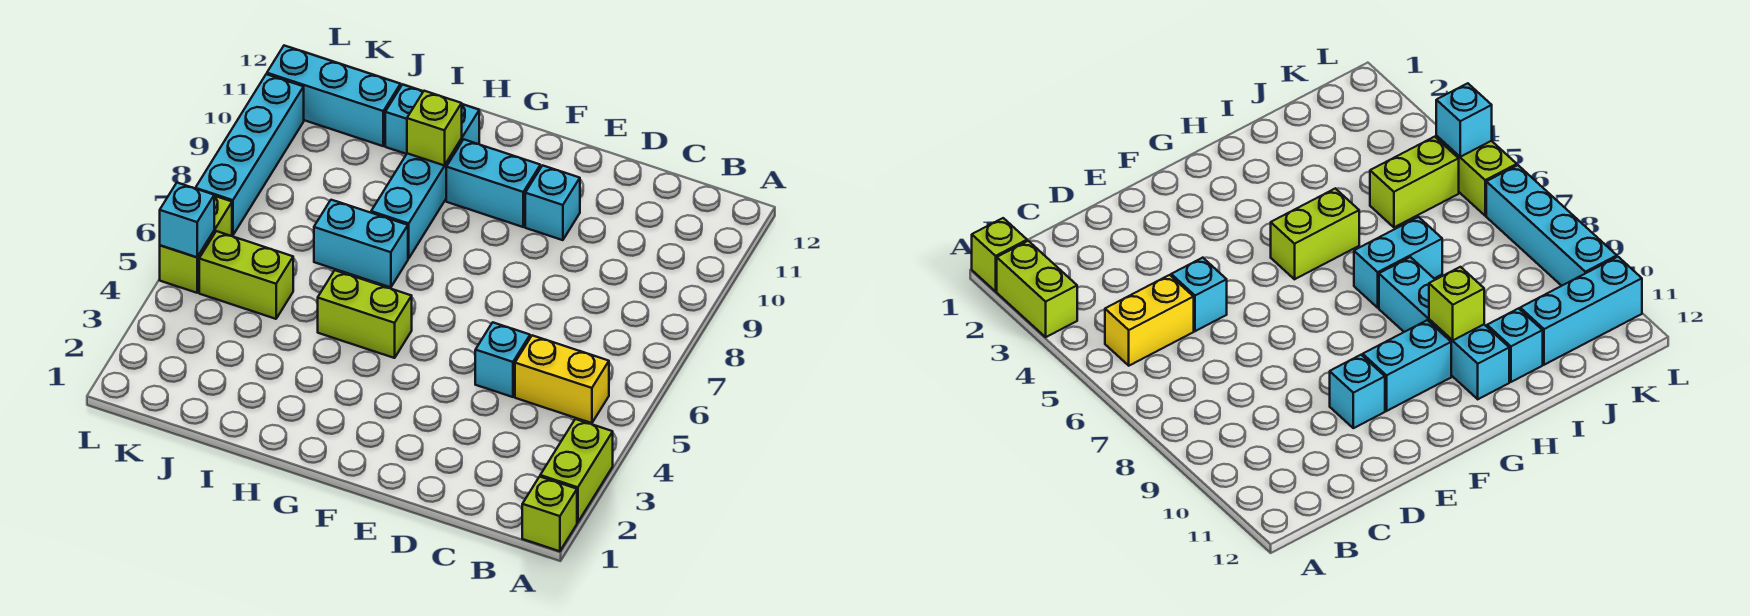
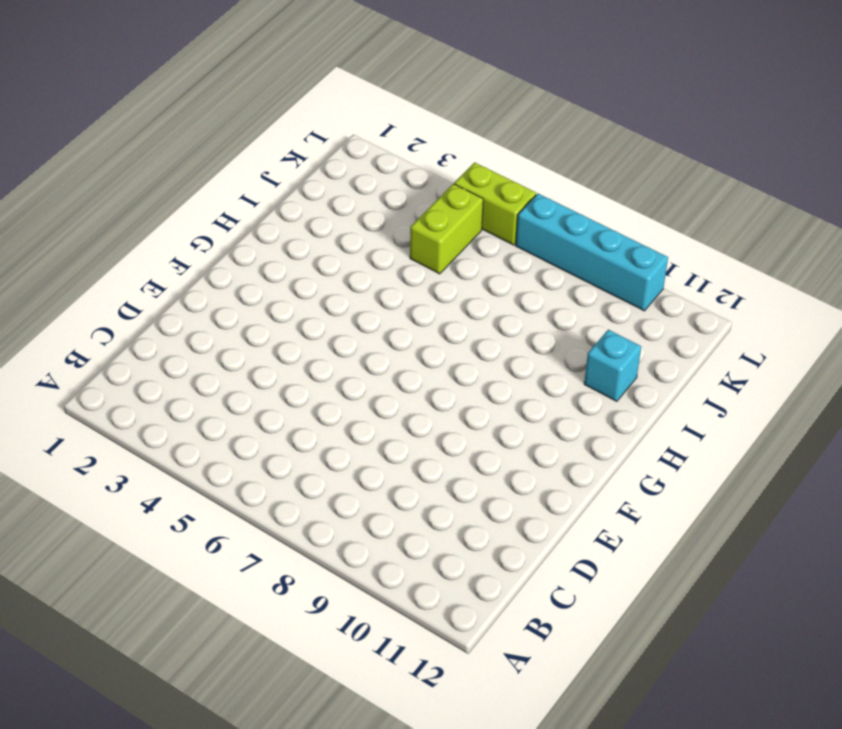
none -> lime brick A1 level 1
none -> lime brick A2:A3 level 1
none -> yellow brick B5:C5 level 1

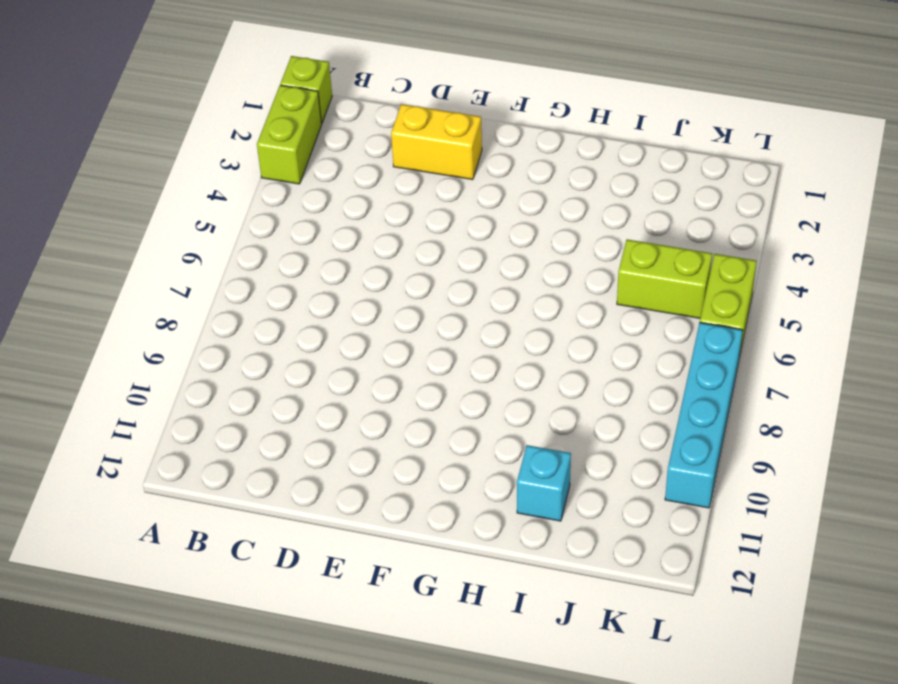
yellow brick D2:E2 level 1 -> yellow brick B5:C5 level 1
none -> cyan brick D5 level 1
none -> cyan brick E10 level 1
none -> cyan brick F10:G10 level 1

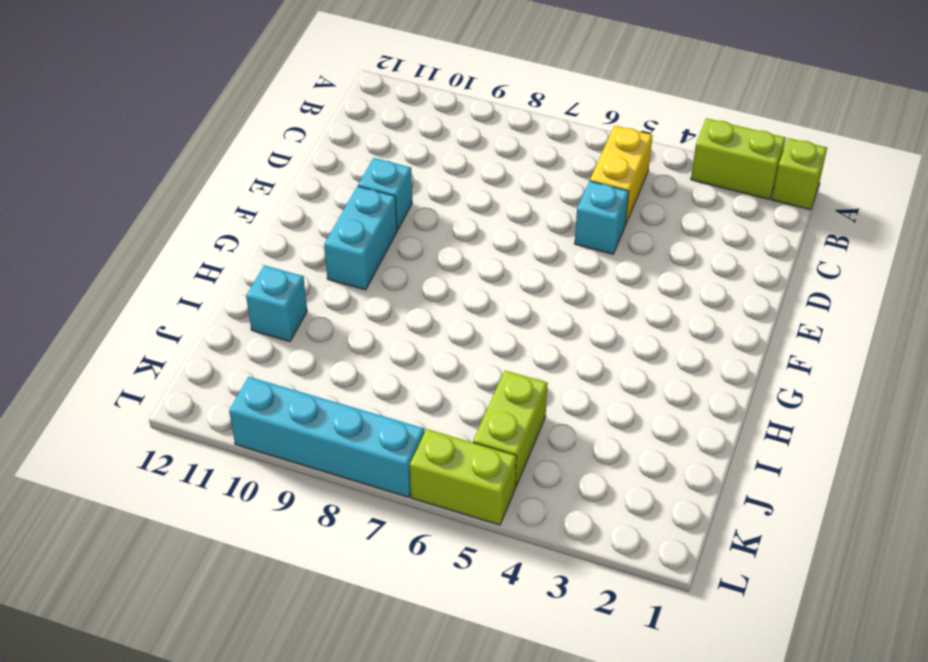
none -> lime brick G5:H5 level 1
none -> cyan brick H7:I7 level 1
none -> cyan brick H8:H11 level 1

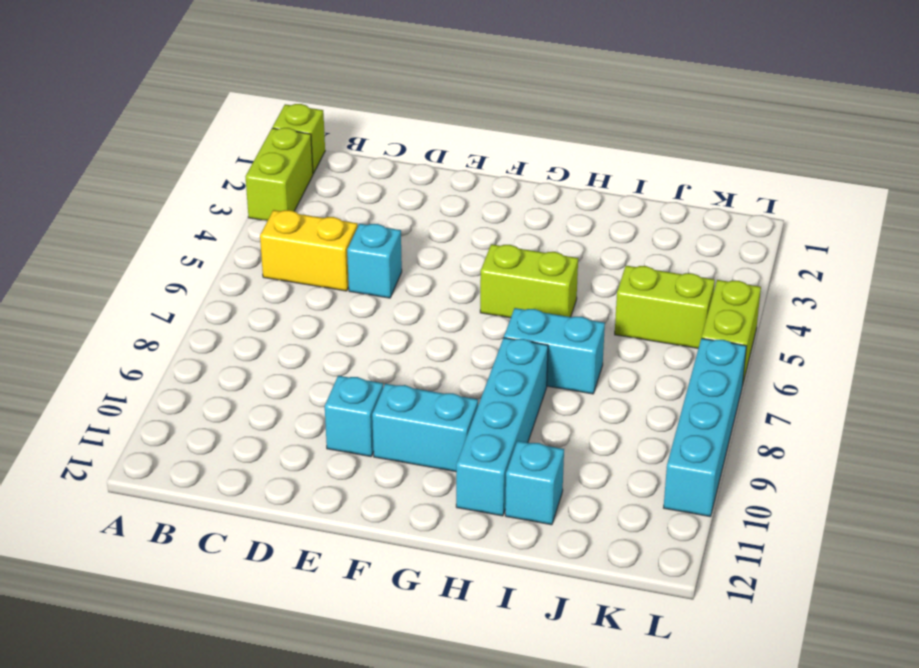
none -> cyan brick J11:L11 level 1
none -> lime brick H10 level 2
none -> cyan brick L5 level 2

